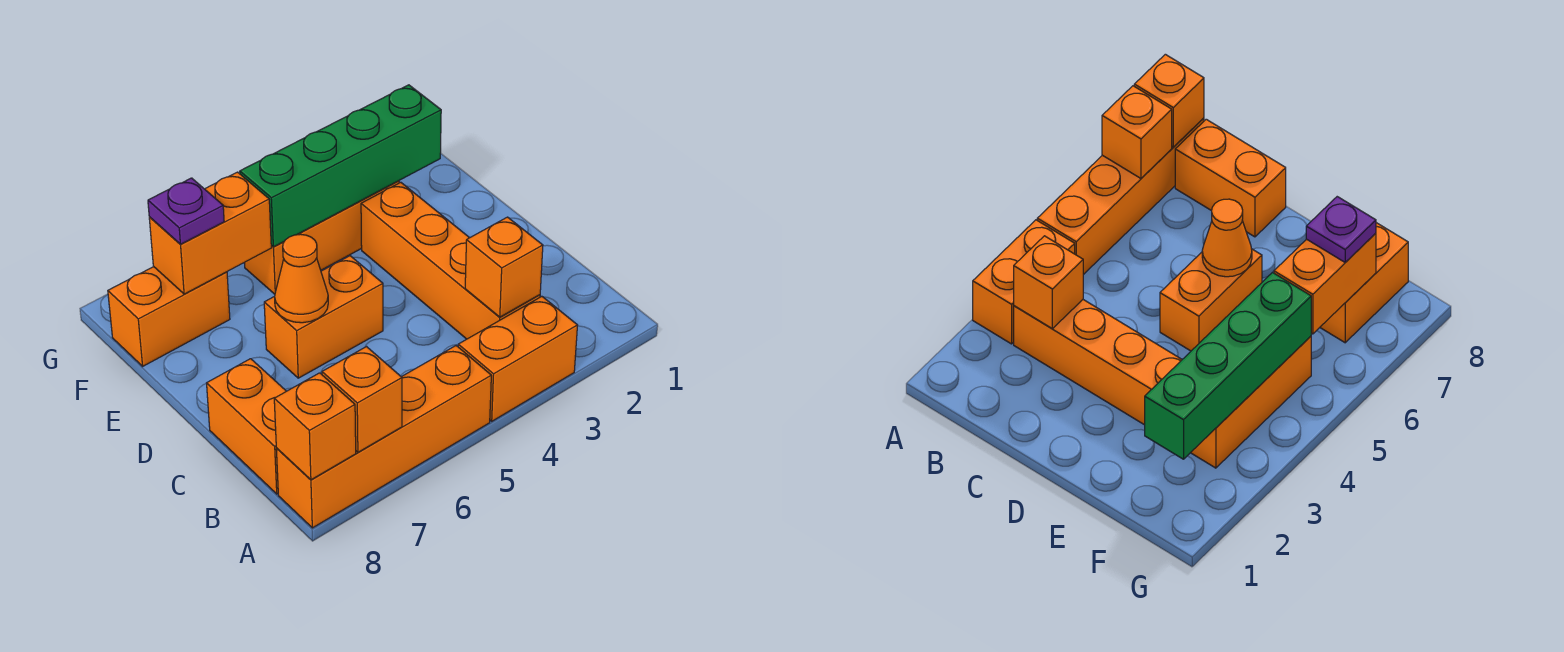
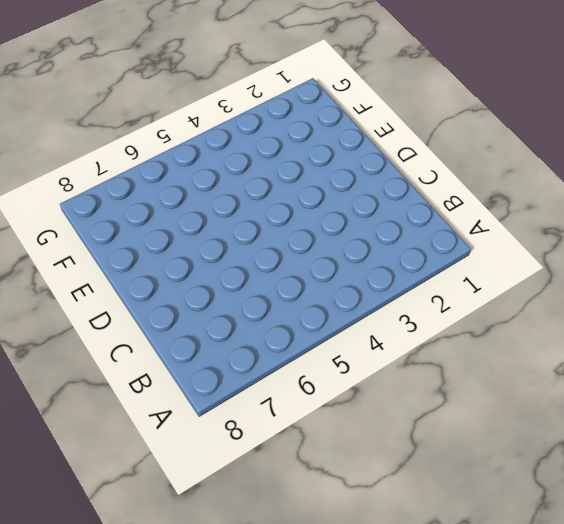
none -> orange brick A3:A4 level 1
none -> orange brick A5:A8 level 1
none -> orange brick B3:E3 level 1

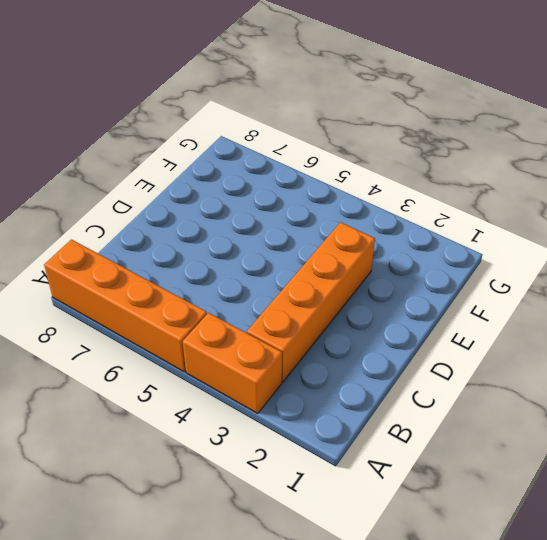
none -> orange brick B8:C8 level 1
none -> orange brick D5:D6 level 1
none -> orange brick F3:F5 level 1

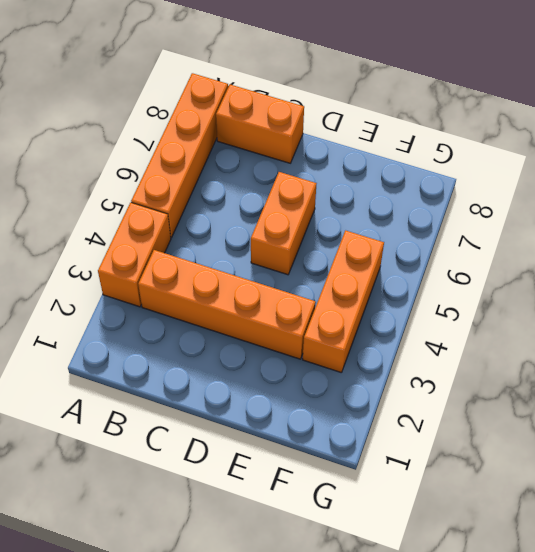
none -> orange brick F7:F8 level 1
none -> orange brick A7 level 2
none -> orange brick A8 level 2

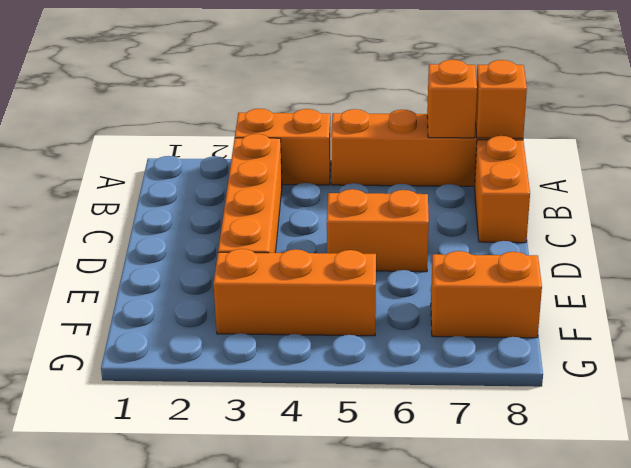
none -> orange brick B3 level 2
none -> orange cone D6 level 2
none -> green brick F2:F5 level 2

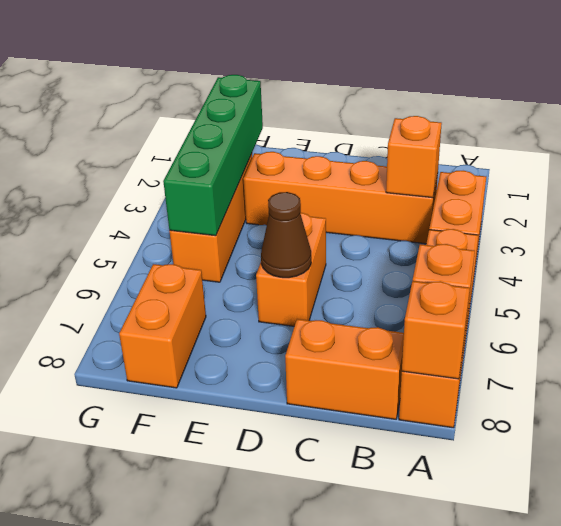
brown cone D6 level 2 -> orange cone D6 level 2
none -> orange brick F6:F7 level 2
none -> purple plate F7 level 3

